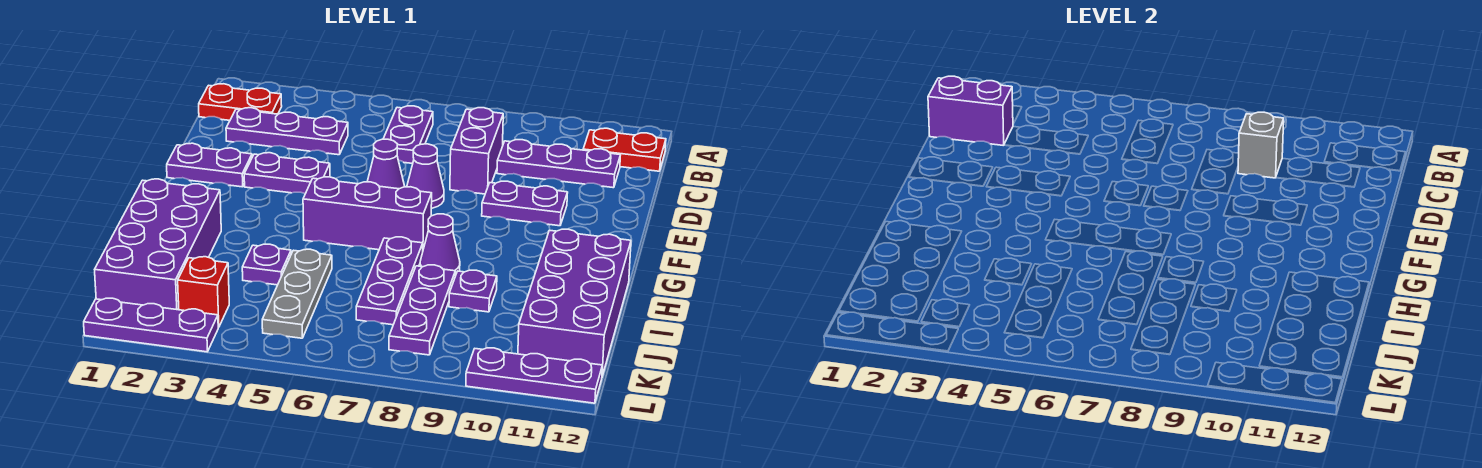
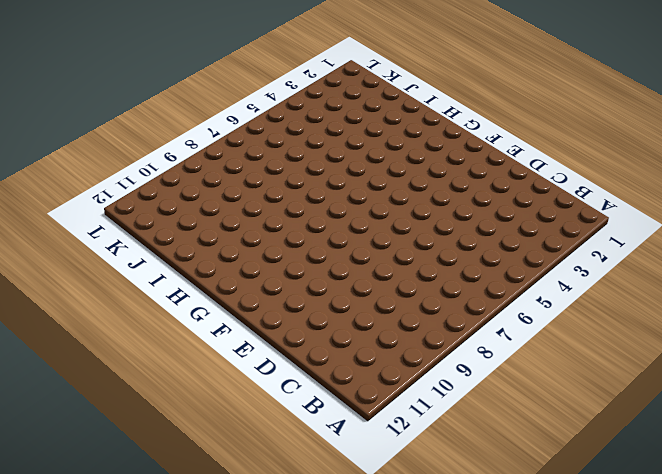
none -> red plate B1:B2 level 1
none -> purple plate B6:C6 level 1
none -> red plate B11:B12 level 1

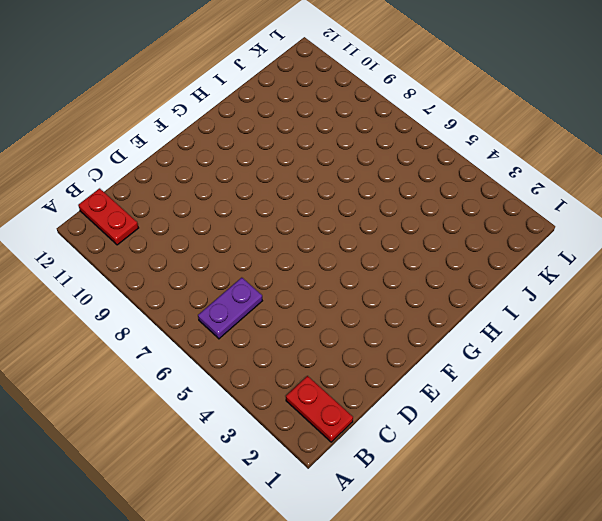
none -> purple plate C2:C4 level 1
none -> purple brick C8:D8 level 1
none -> purple plate C9:C11 level 1

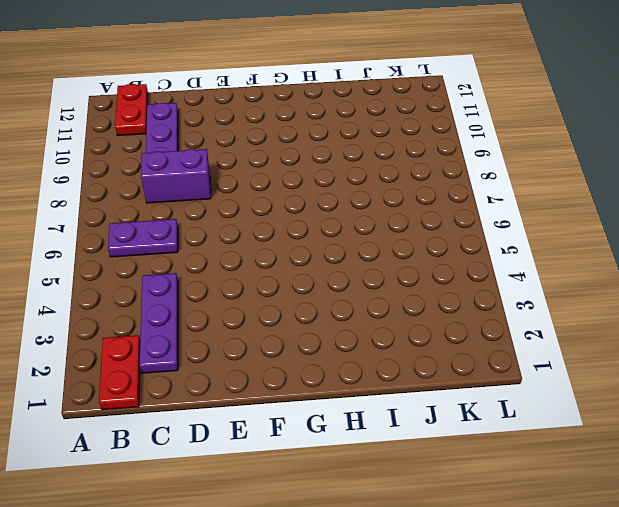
none -> purple plate E1:E2 level 1
none -> purple plate E3:E4 level 1
none -> purple cone E6 level 1

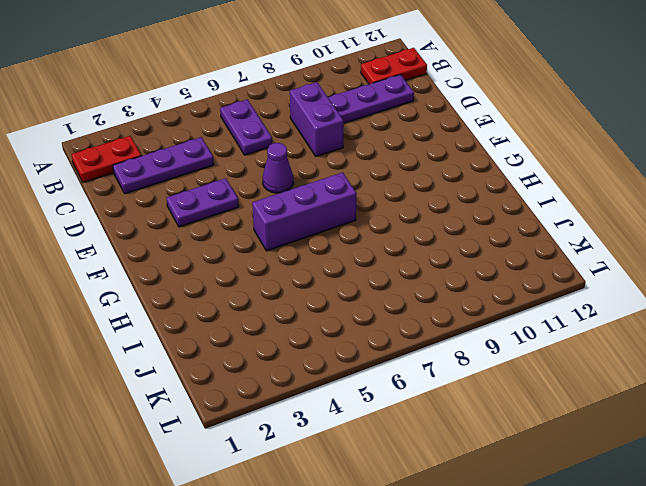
none -> purple plate E1:E2 level 1
none -> purple cone E7 level 1
none -> purple plate E9:E10 level 1

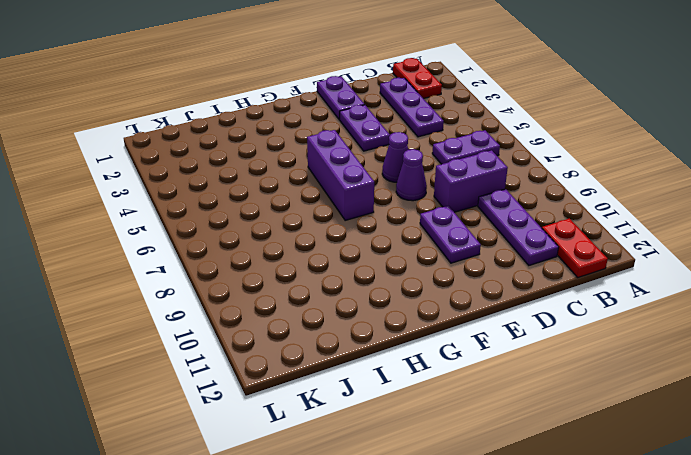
none -> purple brick H1:K2 level 1
none -> purple plate H7:J7 level 1
none -> purple cone H8 level 1

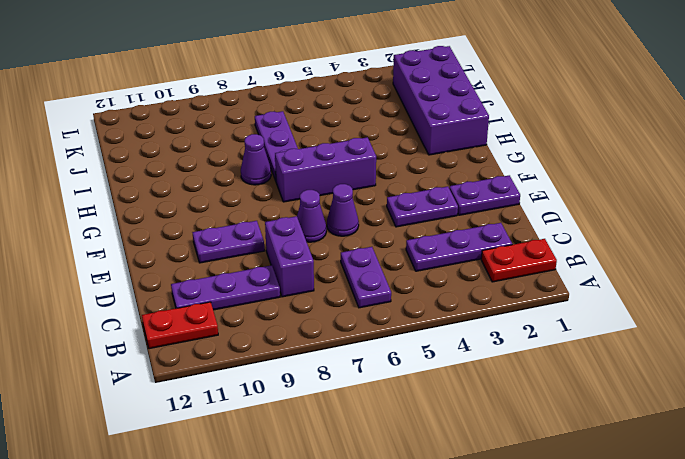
none -> purple brick H11:K12 level 1
none -> purple plate I4 level 1
none -> grey plate I5:K5 level 1

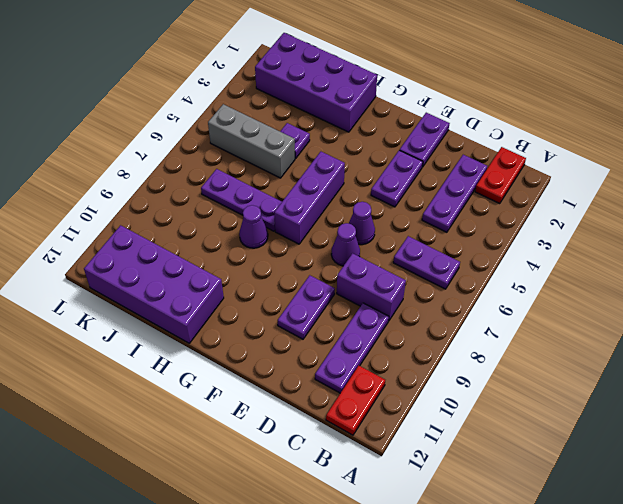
grey brick I5:K5 level 1 -> grey plate I5:K5 level 1
none -> purple plate I8:K8 level 1
none -> purple plate I9 level 1
none -> red brick K3 level 1

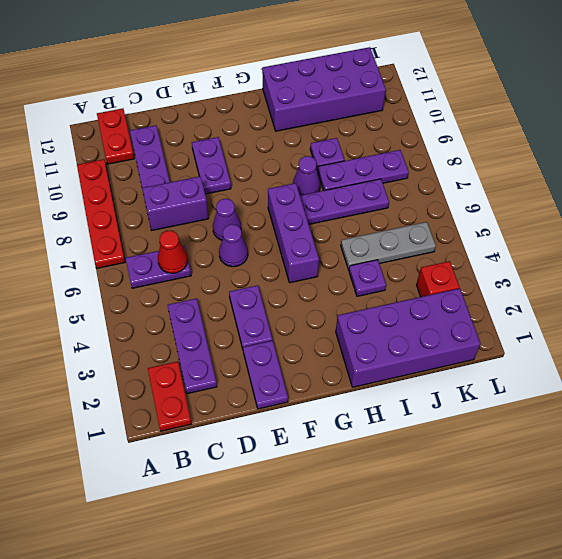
red plate A7:A10 level 1 -> none
red cone C6 level 2 -> none
none -> purple plate L1:L3 level 1
none -> purple plate L10:L12 level 1
none -> purple brick C1:C2 level 2

